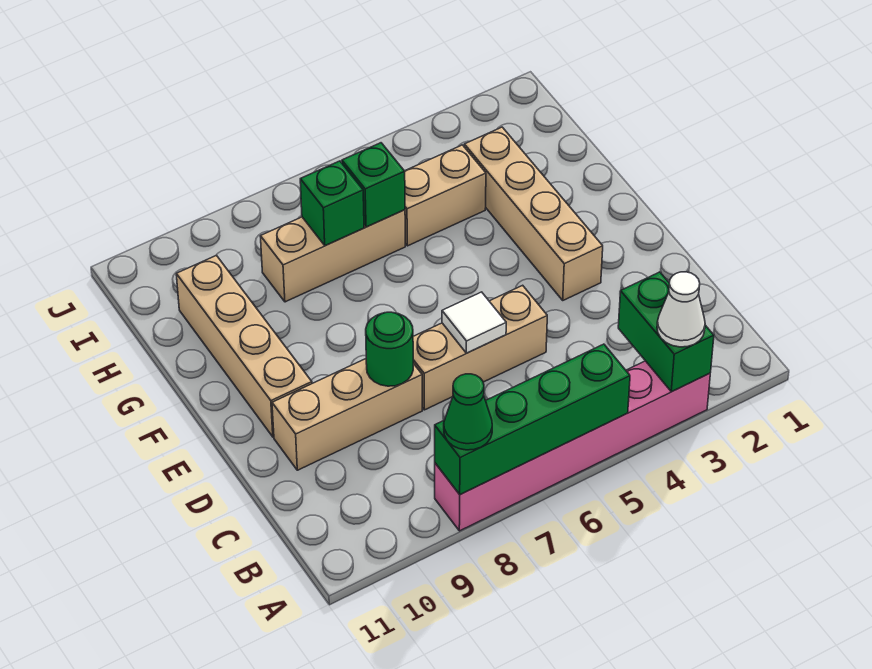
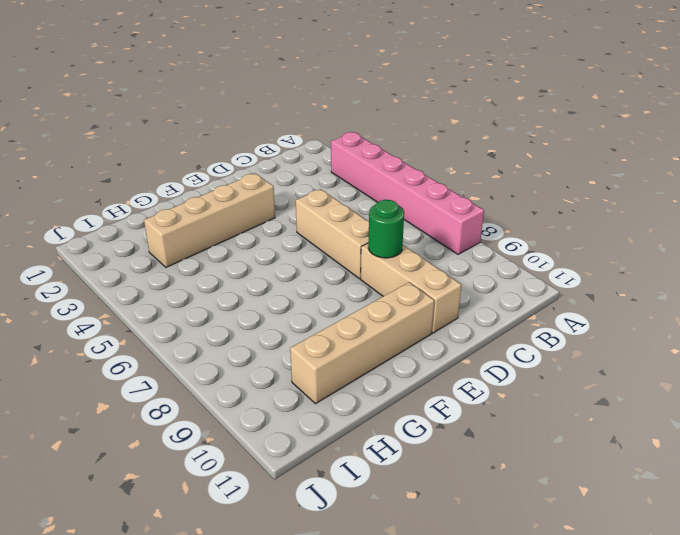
none -> tan brick H4:H5 level 1
none -> tan brick H6:H8 level 1
none -> green brick A3:B3 level 2

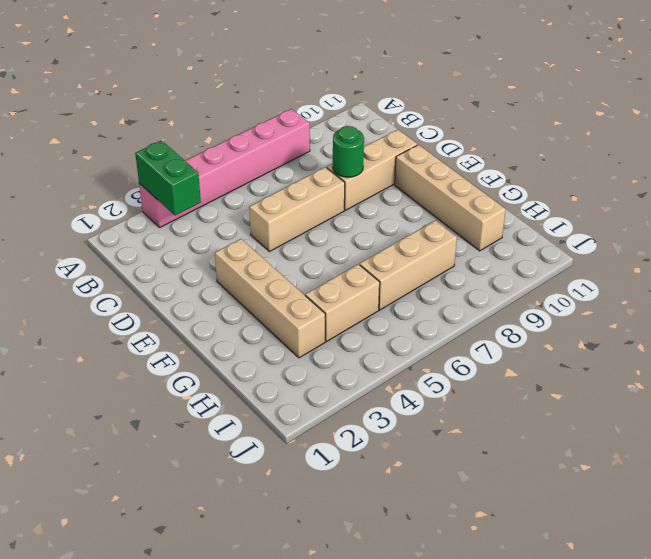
none -> green brick A5:A8 level 2
none -> white tile D6 level 2
none -> green brick H6 level 2

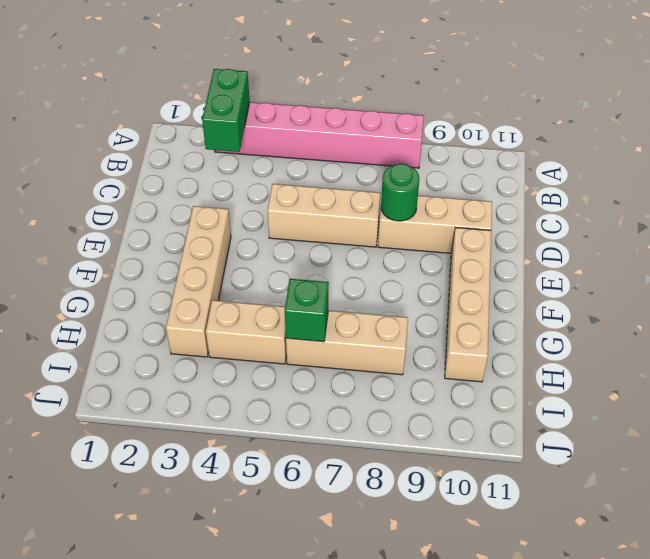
none -> green brick A5:A8 level 2
none -> white tile D6 level 2
none -> green brick H7 level 2

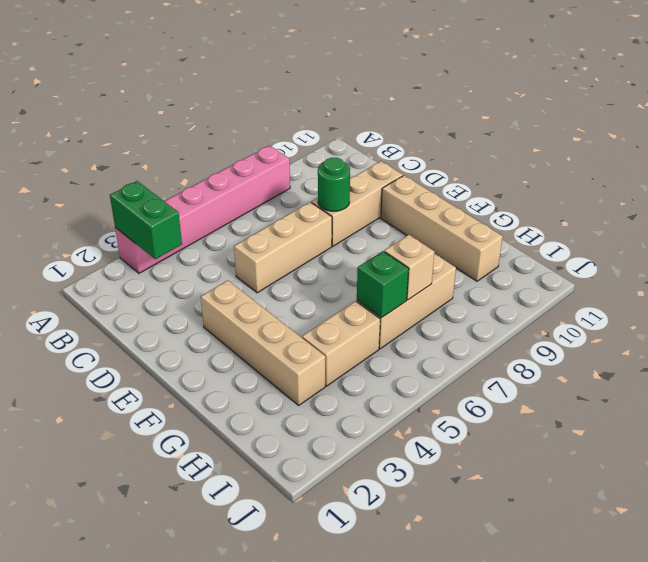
tan brick H7 level 2 -> green brick H7 level 2
none -> green brick A5:A8 level 2
none -> white tile D6 level 2
none -> white cone A3 level 3

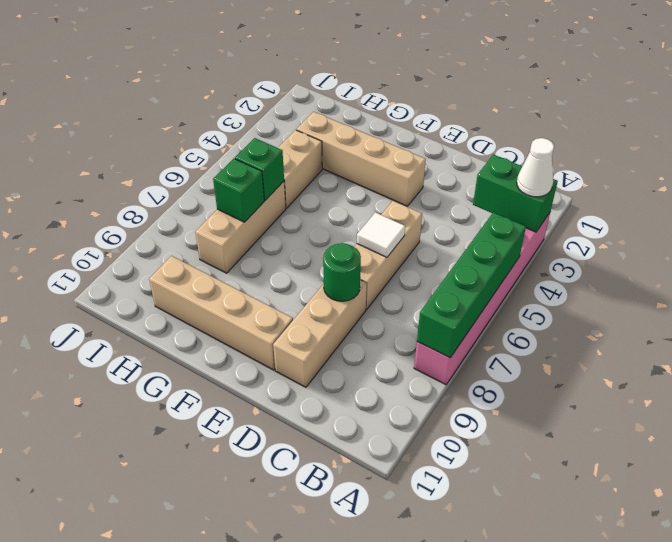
none -> green cone A8 level 3

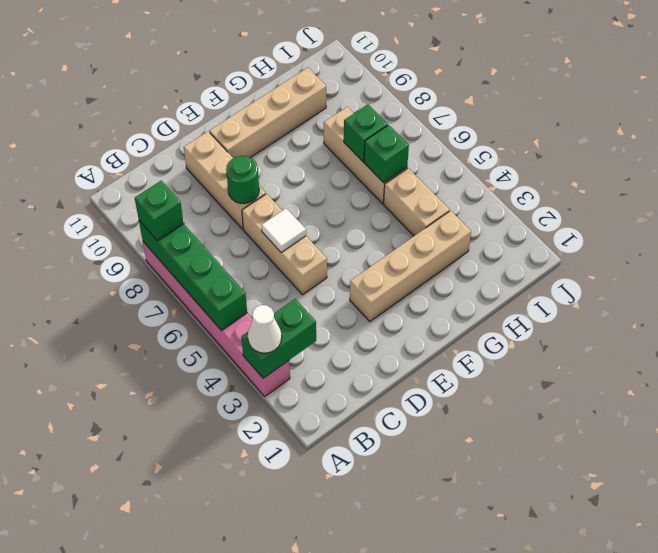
green brick A8 level 3 -> green cone A8 level 3

